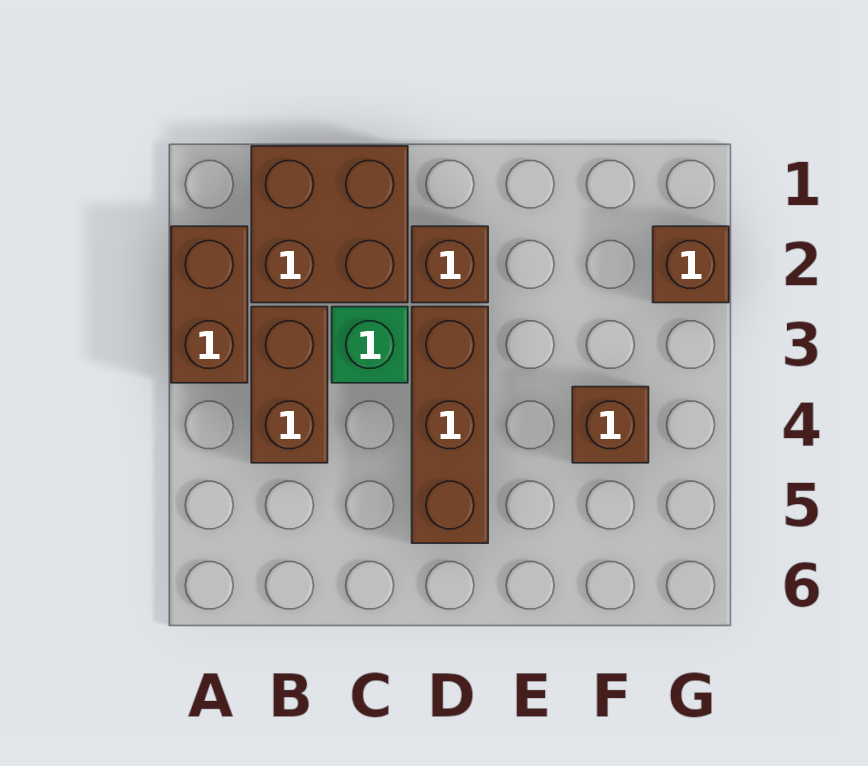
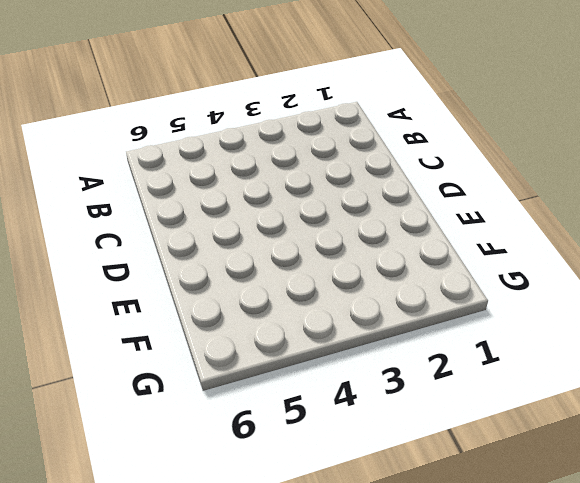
none -> brown brick A2:A3 level 1
none -> brown brick B1:C2 level 1

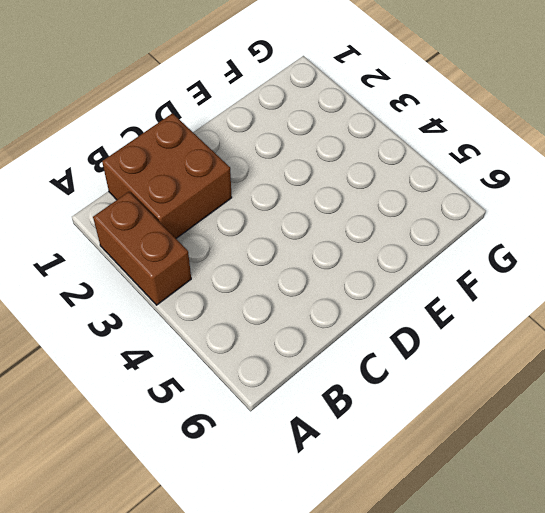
none -> brown brick B3:B4 level 1
none -> green brick C3 level 1

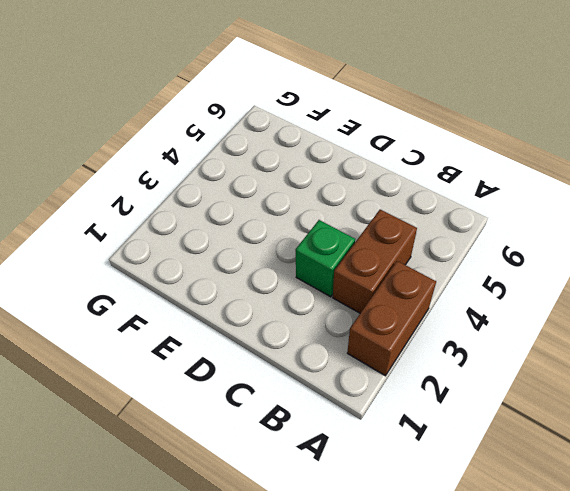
none -> brown brick B1:C2 level 1
none -> brown brick D2 level 1

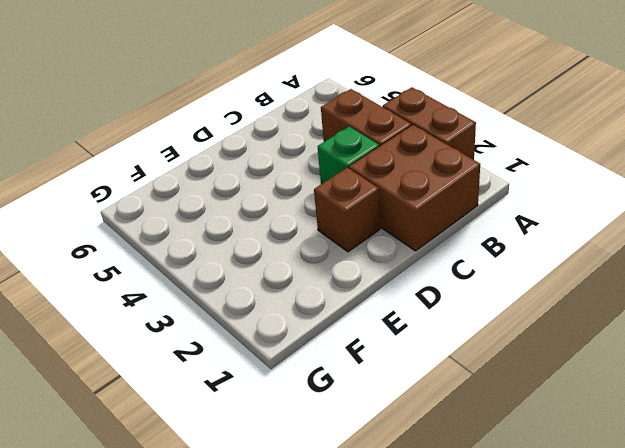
none -> brown brick D3:D5 level 1
none -> brown brick F4 level 1

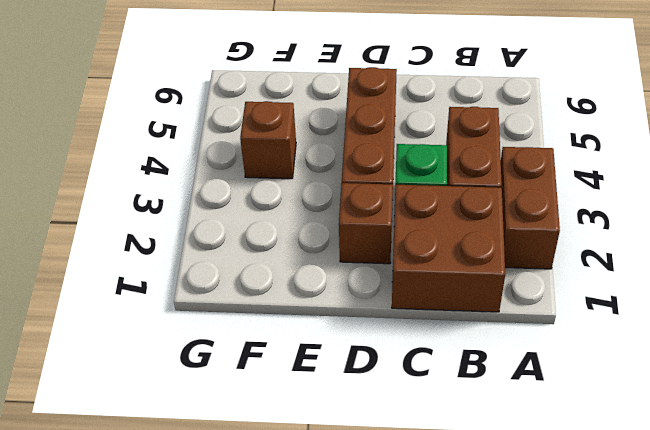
none -> brown brick G2 level 1

